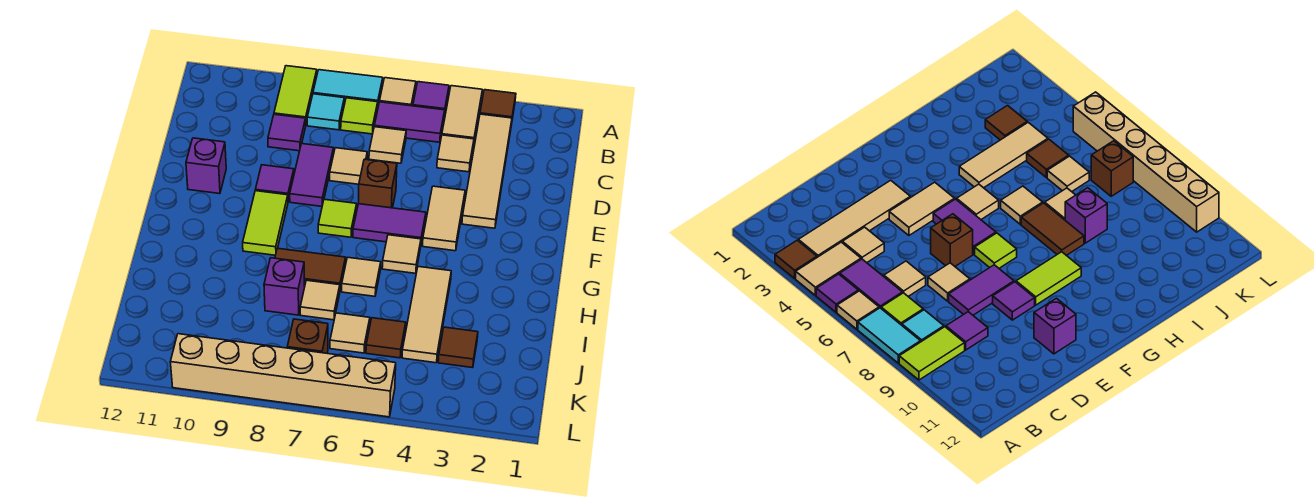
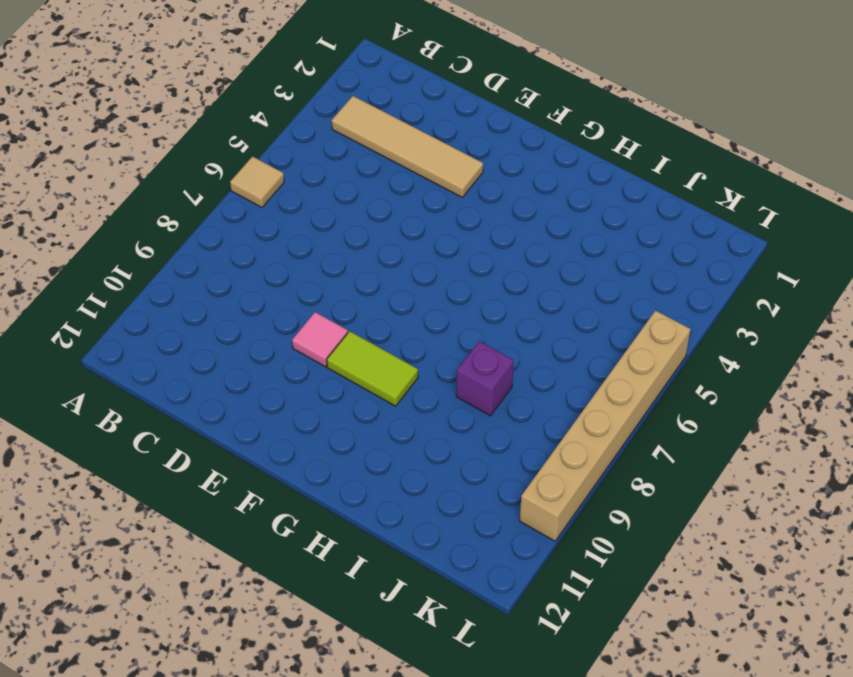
pink tile E9 level 1 -> purple tile E9 level 1
none -> brown tile A3 level 1
none -> tan tile A4:B4 level 1
none -> purple tile A5 level 1
none -> cyan tile A7:A8 level 1

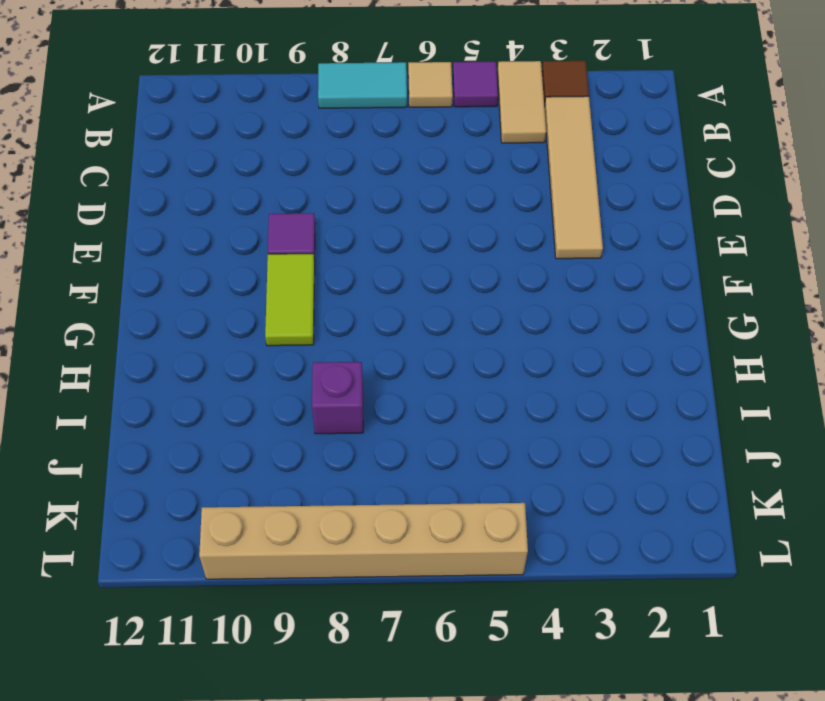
none -> lime tile A9:B9 level 1
none -> purple tile B5:B6 level 1
none -> lime tile B7 level 1
none -> cyan tile B8 level 1

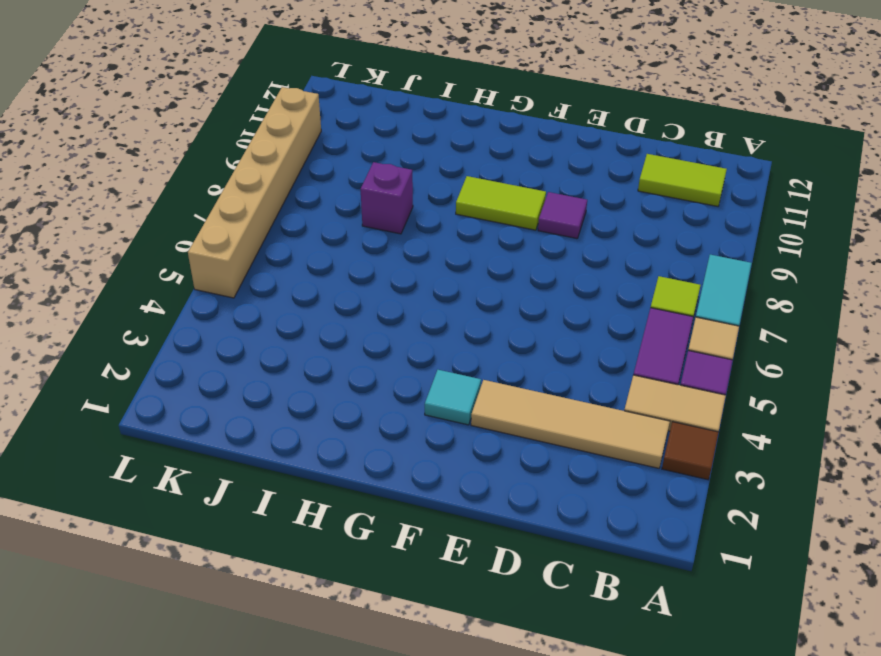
lime tile B11:C11 level 1 -> lime tile A9:B9 level 1
cyan tile F3 level 1 -> cyan tile B8 level 1
none -> tan tile C4 level 1
none -> tan tile C6 level 1
none -> purple tile C9 level 1
none -> tan tile D7 level 1

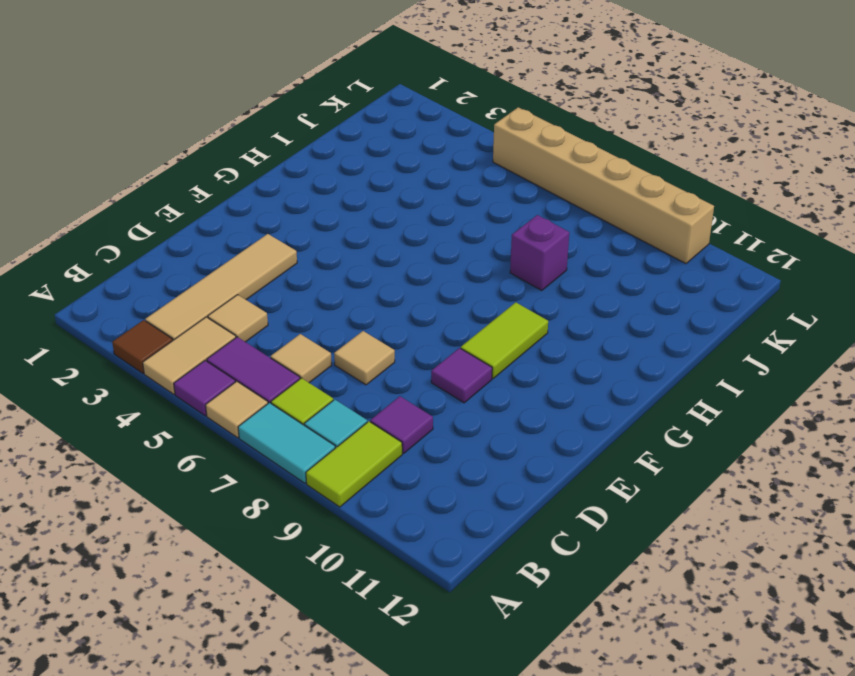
none -> purple tile D8:E8 level 1
none -> tan tile E4:F4 level 1
none -> brown brick E6 level 1
none -> purple brick E11 level 1

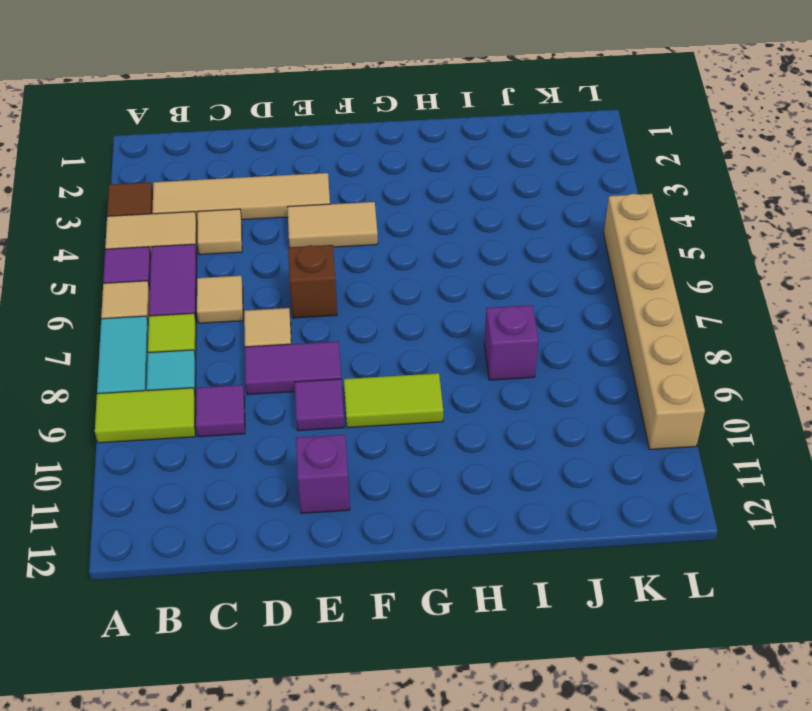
none -> purple tile F5:F6 level 1
none -> lime tile F7 level 1
none -> tan tile G5 level 1
none -> tan tile H4:J4 level 1

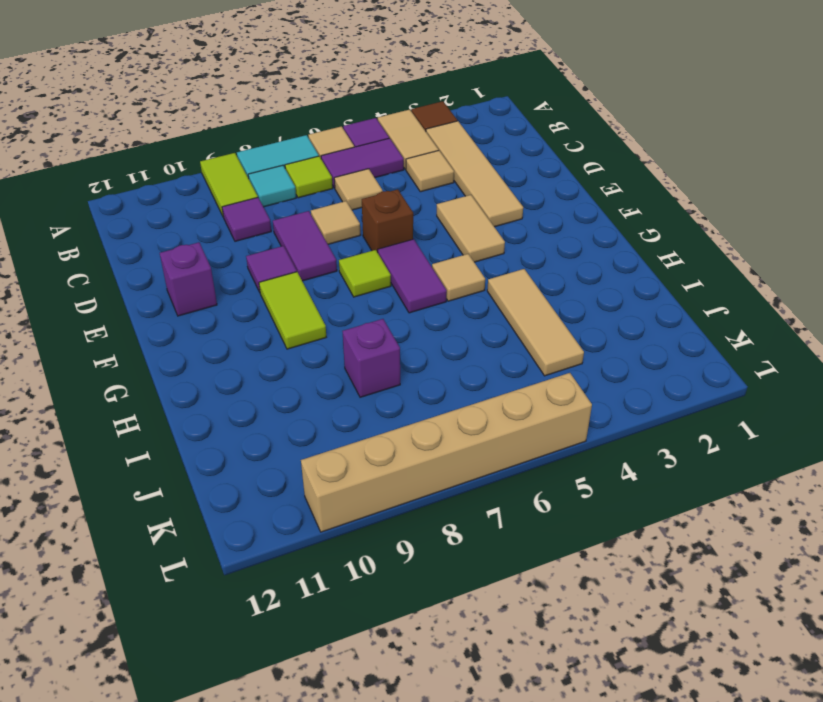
purple tile F6:G6 level 1 -> purple tile F5:F6 level 1
none -> tan tile H6 level 1
none -> brown tile H7:H8 level 1
none -> tan tile I7 level 1
none -> brown tile J3 level 1

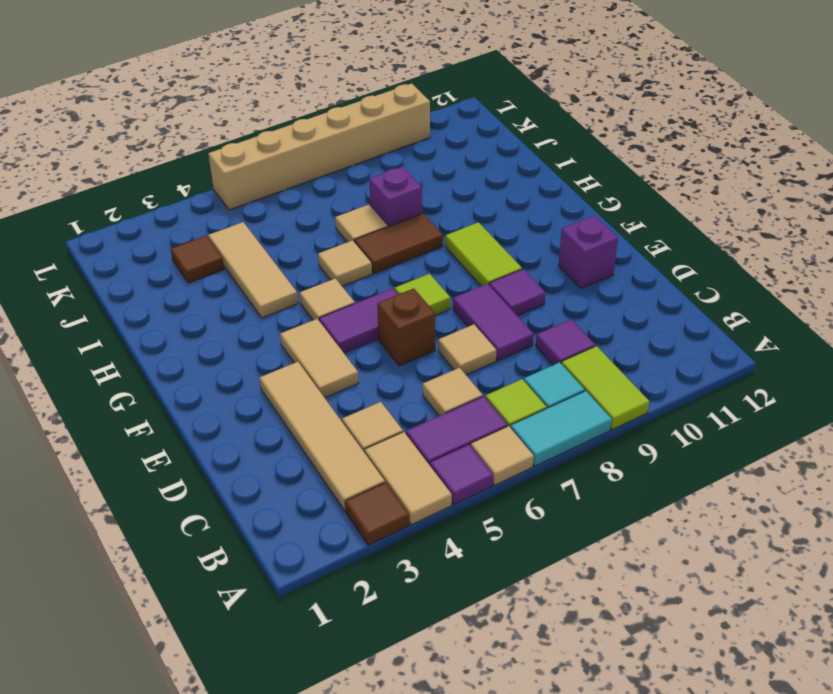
none -> brown tile J5 level 1
none -> tan tile J6 level 1
none -> brown brick K7 level 1

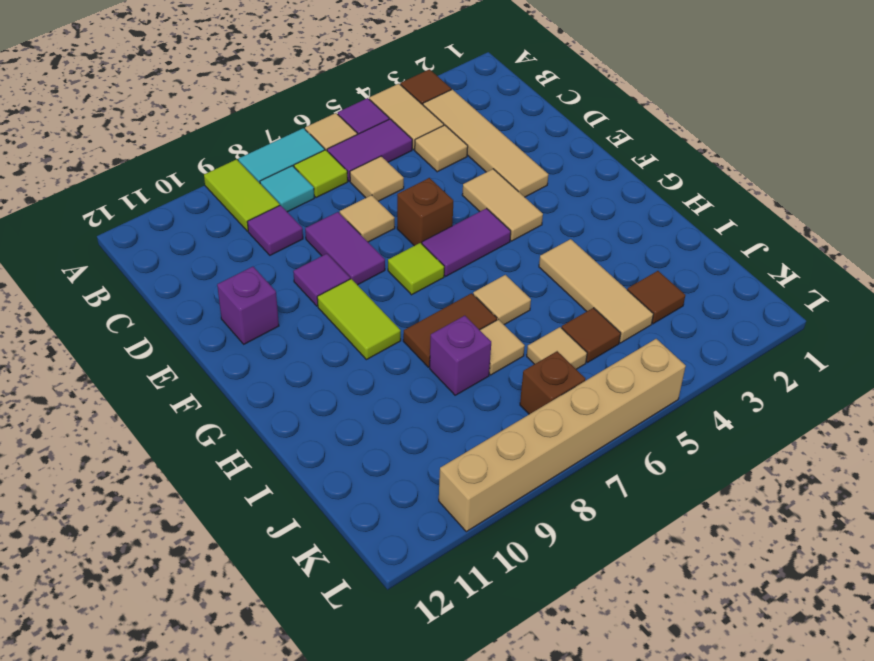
none -> tan tile G5 level 1

